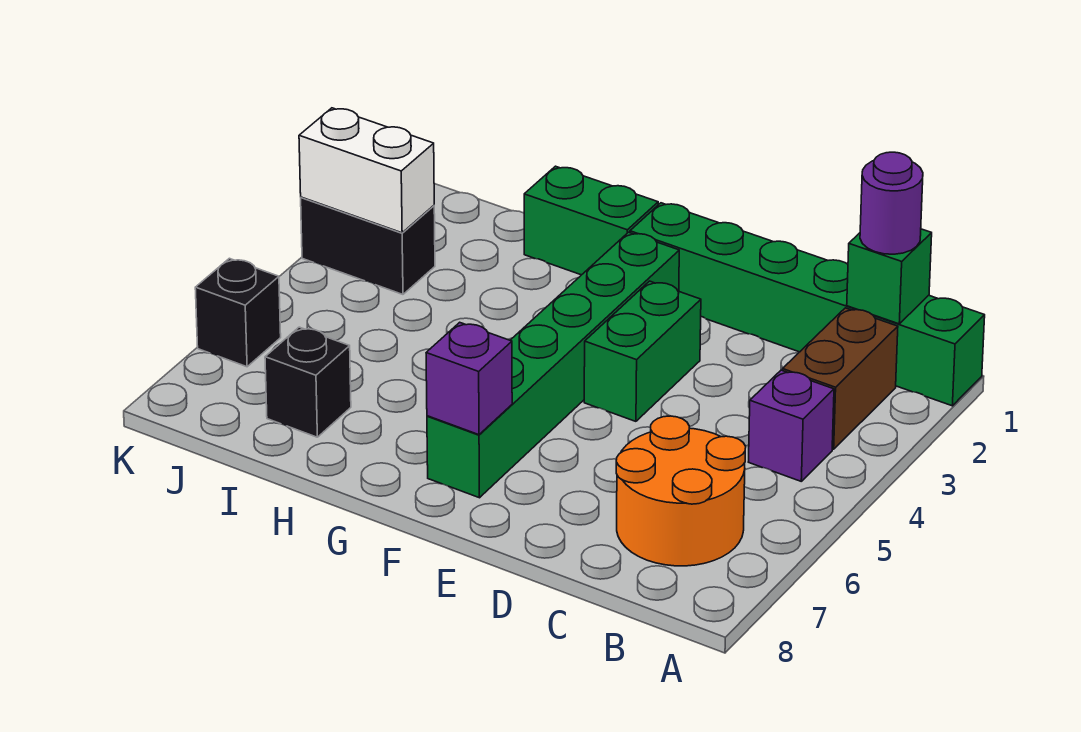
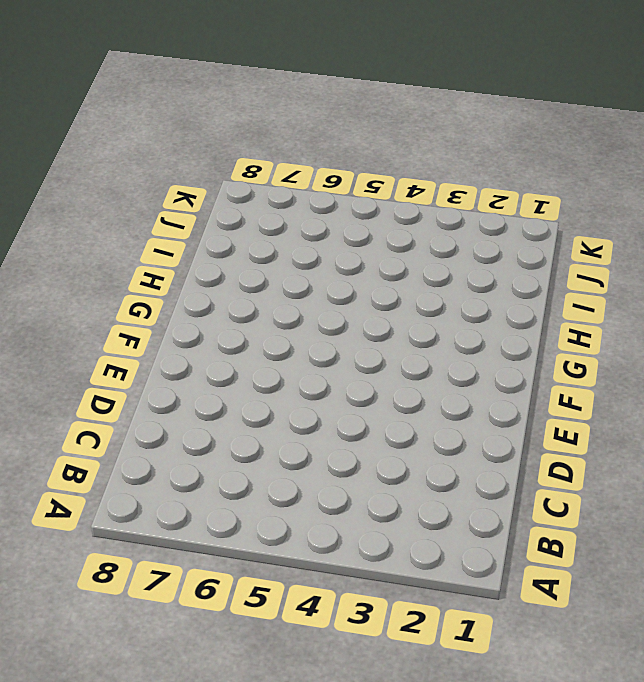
none -> green brick A1:F1 level 1
none -> brown brick B2:B3 level 1
none -> purple brick B4 level 1

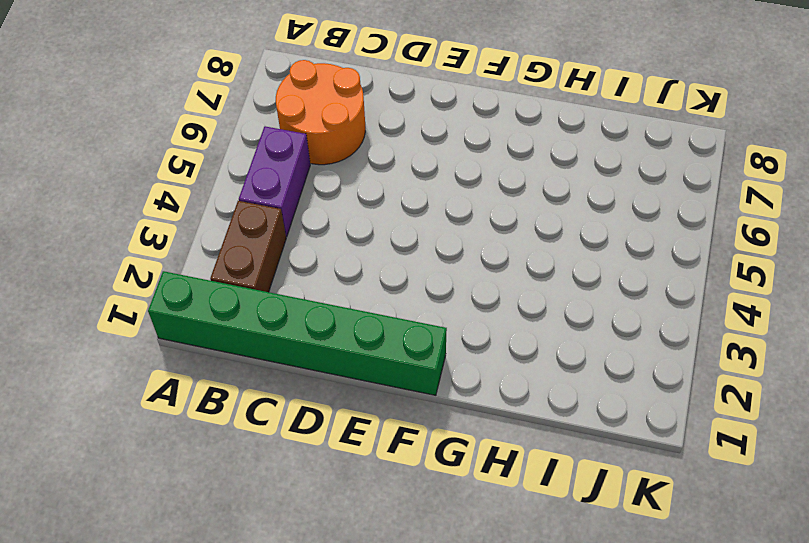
purple brick B4:B5 level 1 -> purple brick B4 level 1
none -> green brick E3:E4 level 1
none -> green brick F2:F7 level 1
none -> green brick G1:H1 level 1

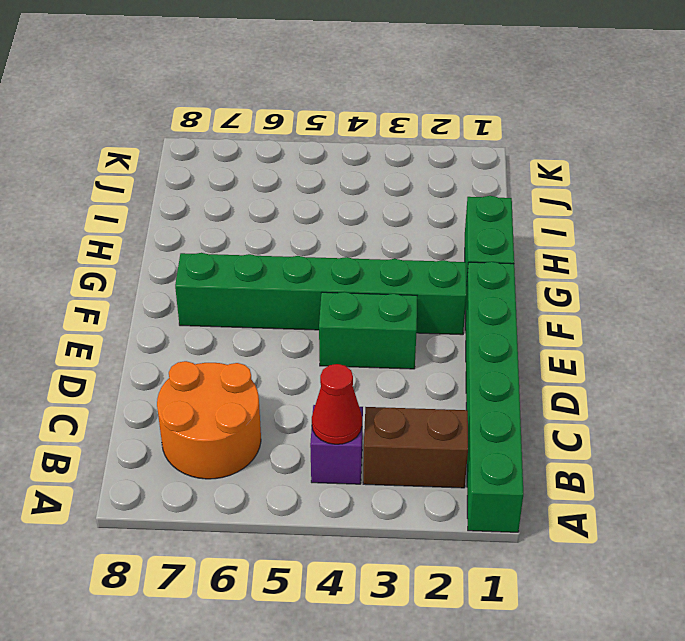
red cone B4 level 2 -> none
none -> black brick I7 level 1
none -> black brick J3:K3 level 1
none -> black brick K6 level 1

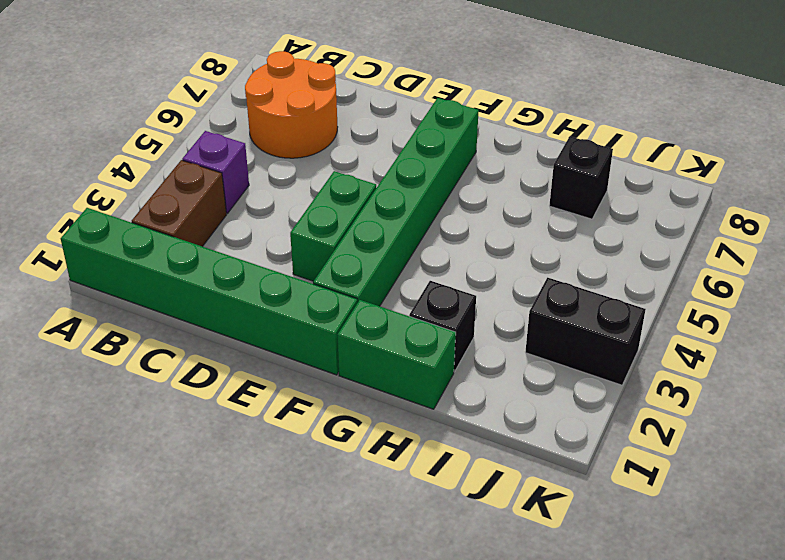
black brick H2 level 1 -> black brick K6 level 1
none -> green brick B1 level 2
none -> purple brick F7 level 2
none -> white brick J3:K3 level 2

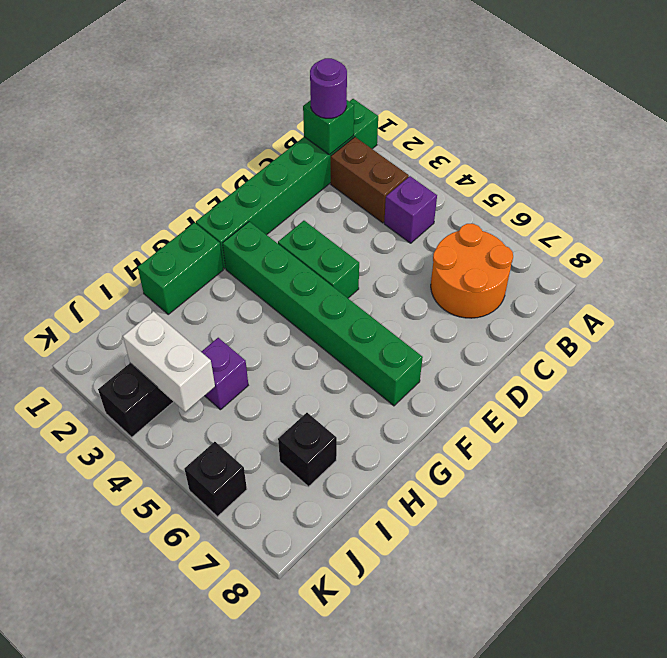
purple brick I4 level 1 -> purple brick F7 level 2
white brick J3:J4 level 2 -> white brick J3:K3 level 2

